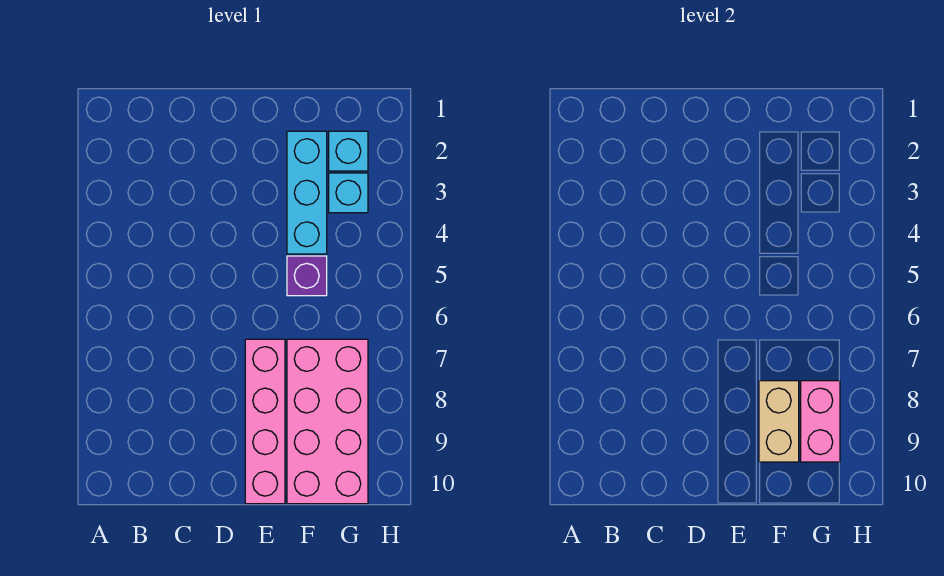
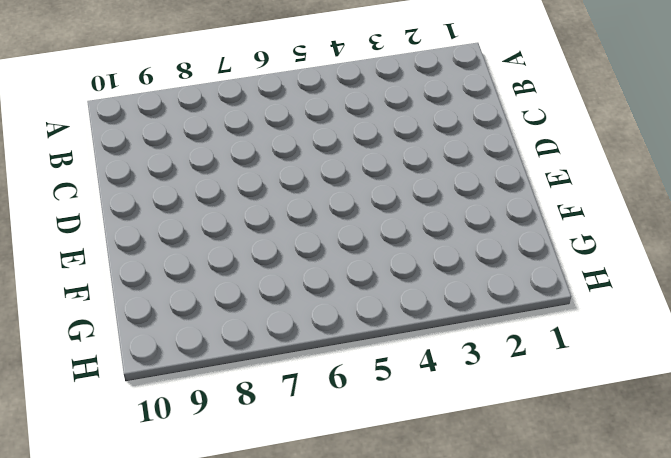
none -> pink brick E7:E10 level 1
none -> cyan brick F2:F4 level 1

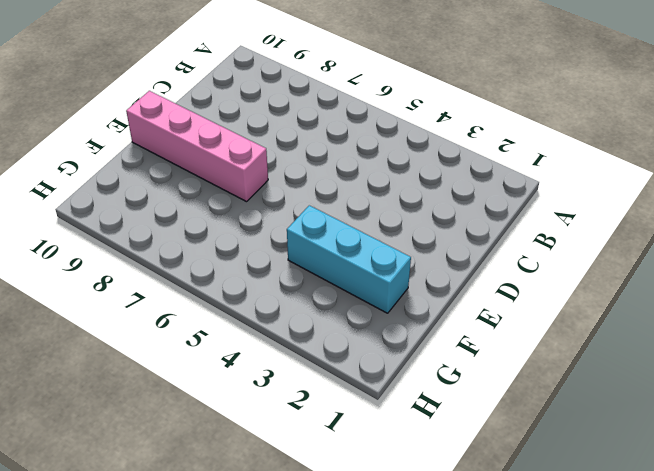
none -> purple brick F5 level 1
none -> pink brick F7:G10 level 1

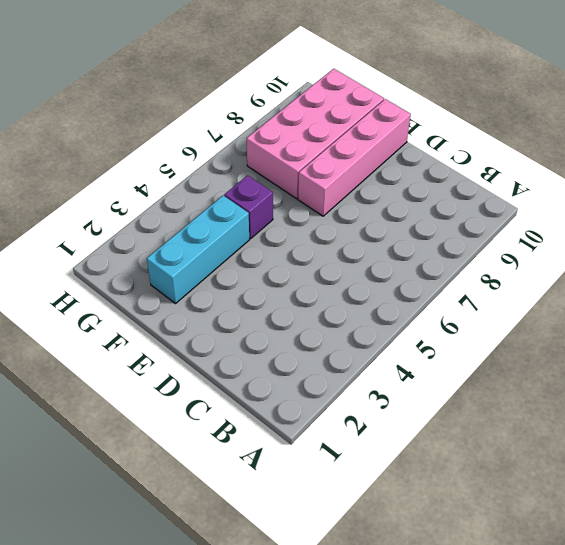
none -> cyan brick G2 level 1
none -> cyan brick G3 level 1

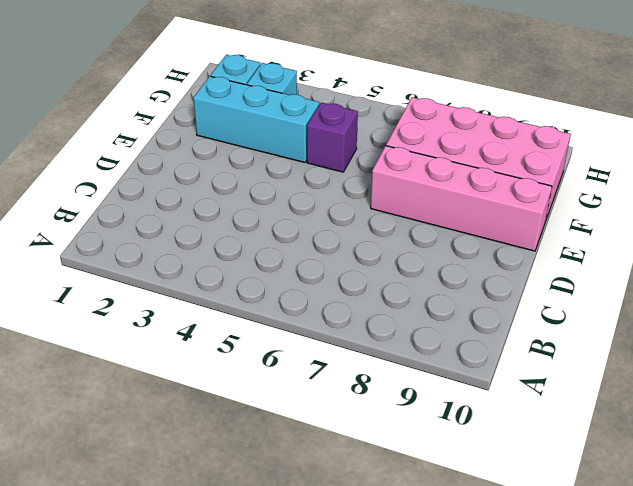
none -> tan brick F8:F9 level 2
none -> pink brick G8:G9 level 2

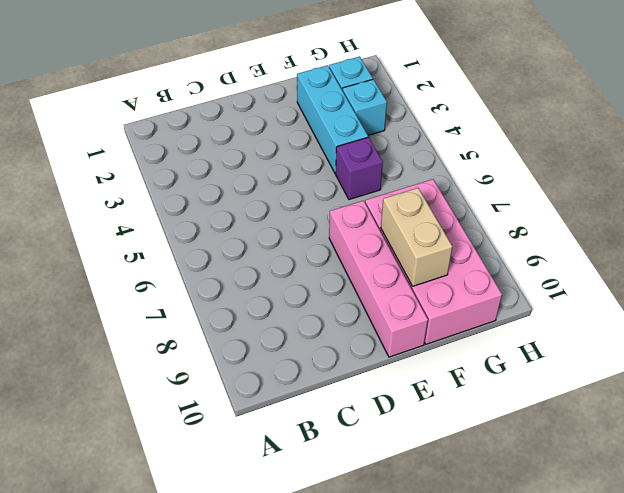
none -> pink brick G8:G9 level 2

